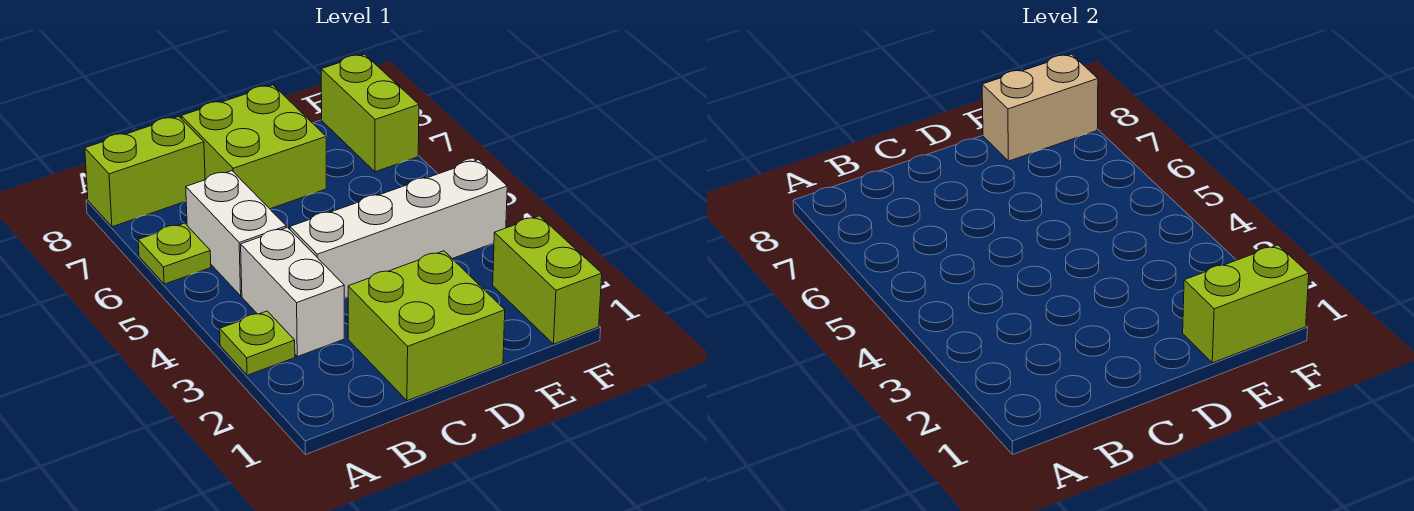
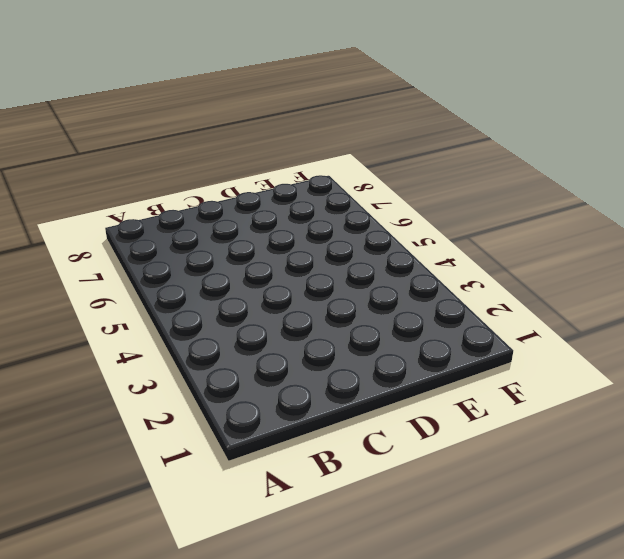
none -> lime plate A3 level 1
none -> lime plate A6 level 1
none -> lime brick A8:B8 level 1

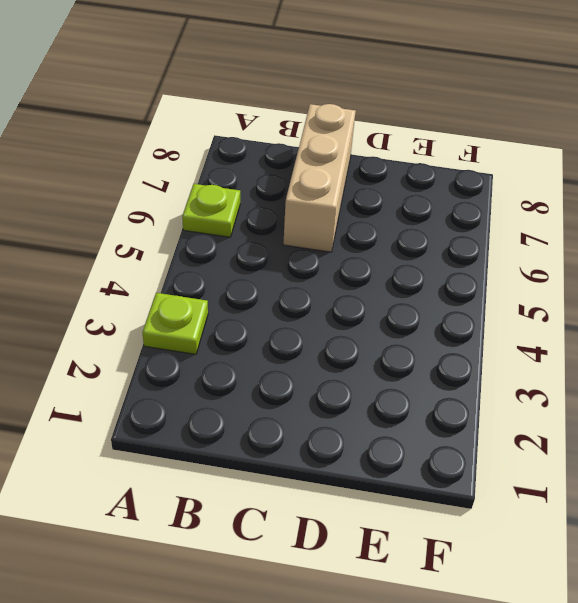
tan brick C6:C8 level 1 -> lime brick C7:D8 level 1
none -> lime brick A8:B8 level 1
none -> white brick B3:B4 level 1
none -> white brick B5:B6 level 1

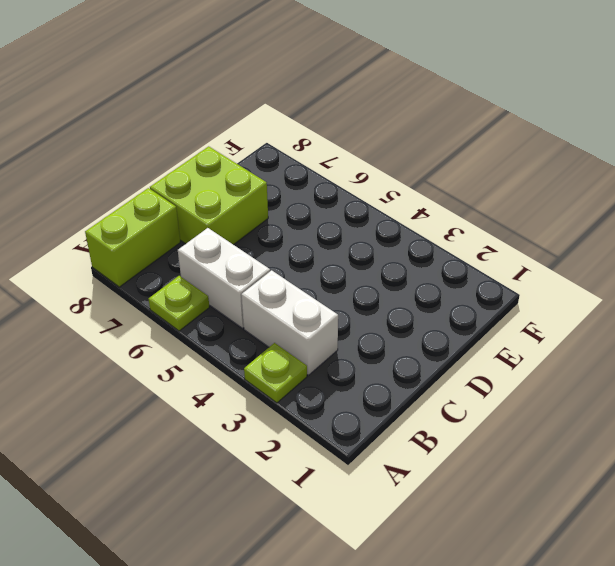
none -> lime brick C1:D2 level 1
none -> white brick C4:F4 level 1
none -> lime brick F1:F2 level 1

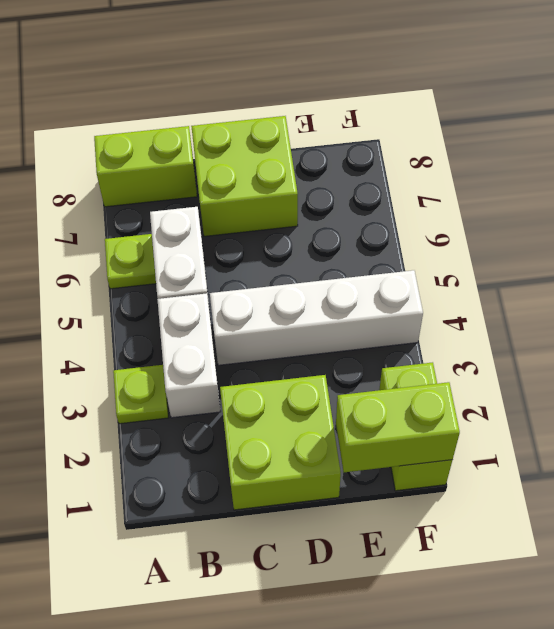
none -> lime brick F7:F8 level 1
none -> tan brick E8:F8 level 2

